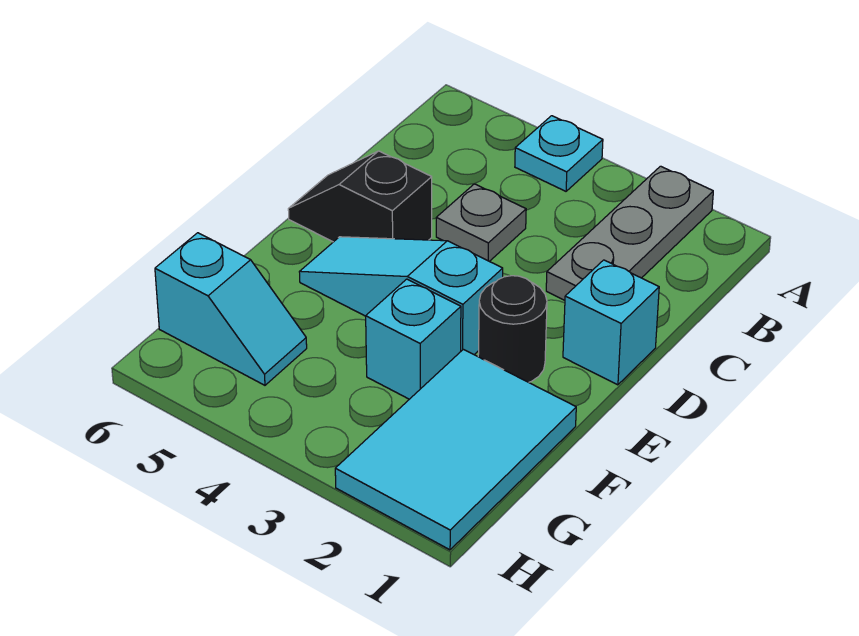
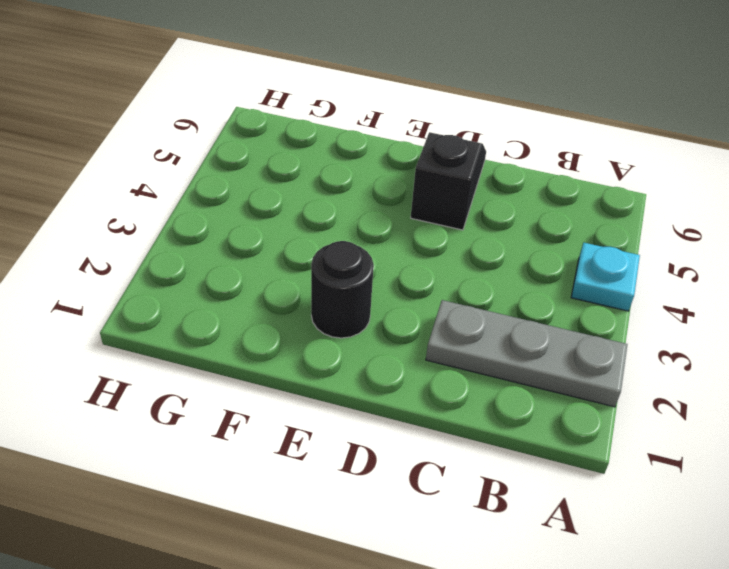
none -> grey plate C4 level 1
none -> cyan brick D1 level 1

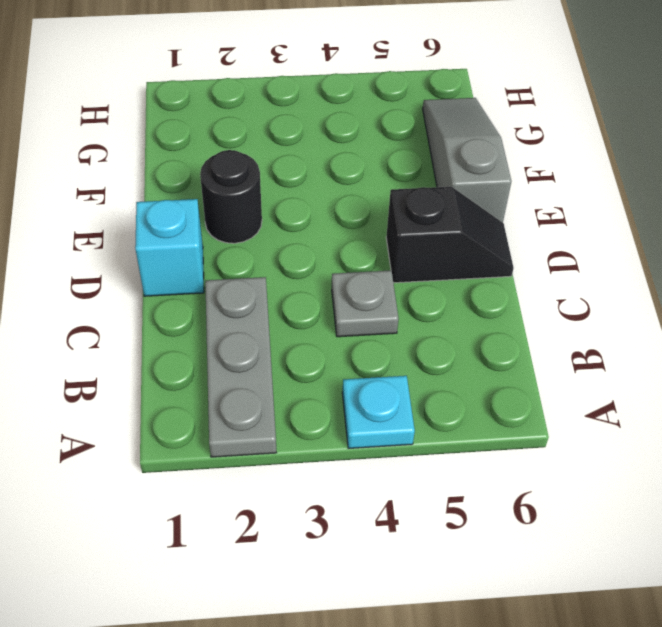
grey slope E6:G6 level 1 top E -> cyan slope G5:G6 level 1 top 6
none -> cyan slope E3:E5 level 1 top 3
none -> cyan tile F1:H2 level 1

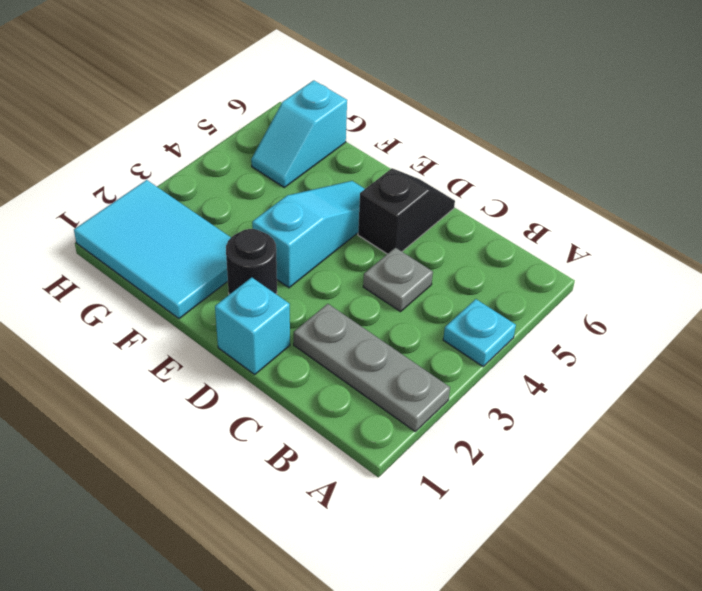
none -> cyan brick F3 level 1

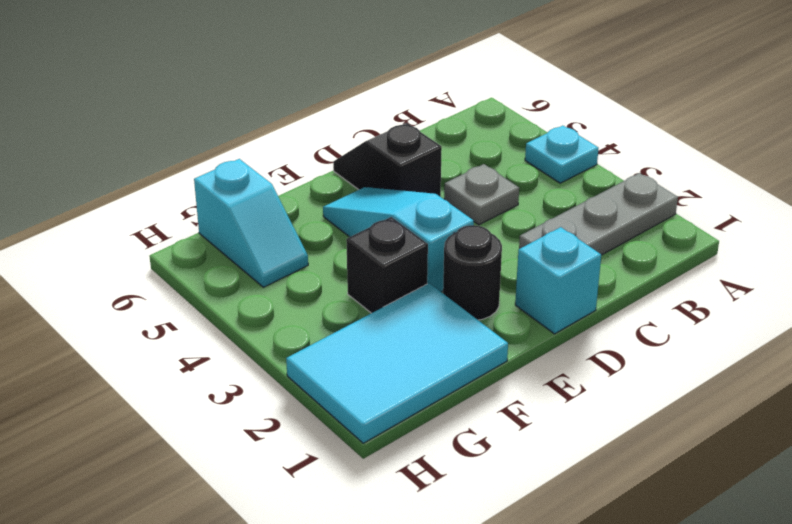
black brick F3 level 1 -> cyan brick F3 level 1

